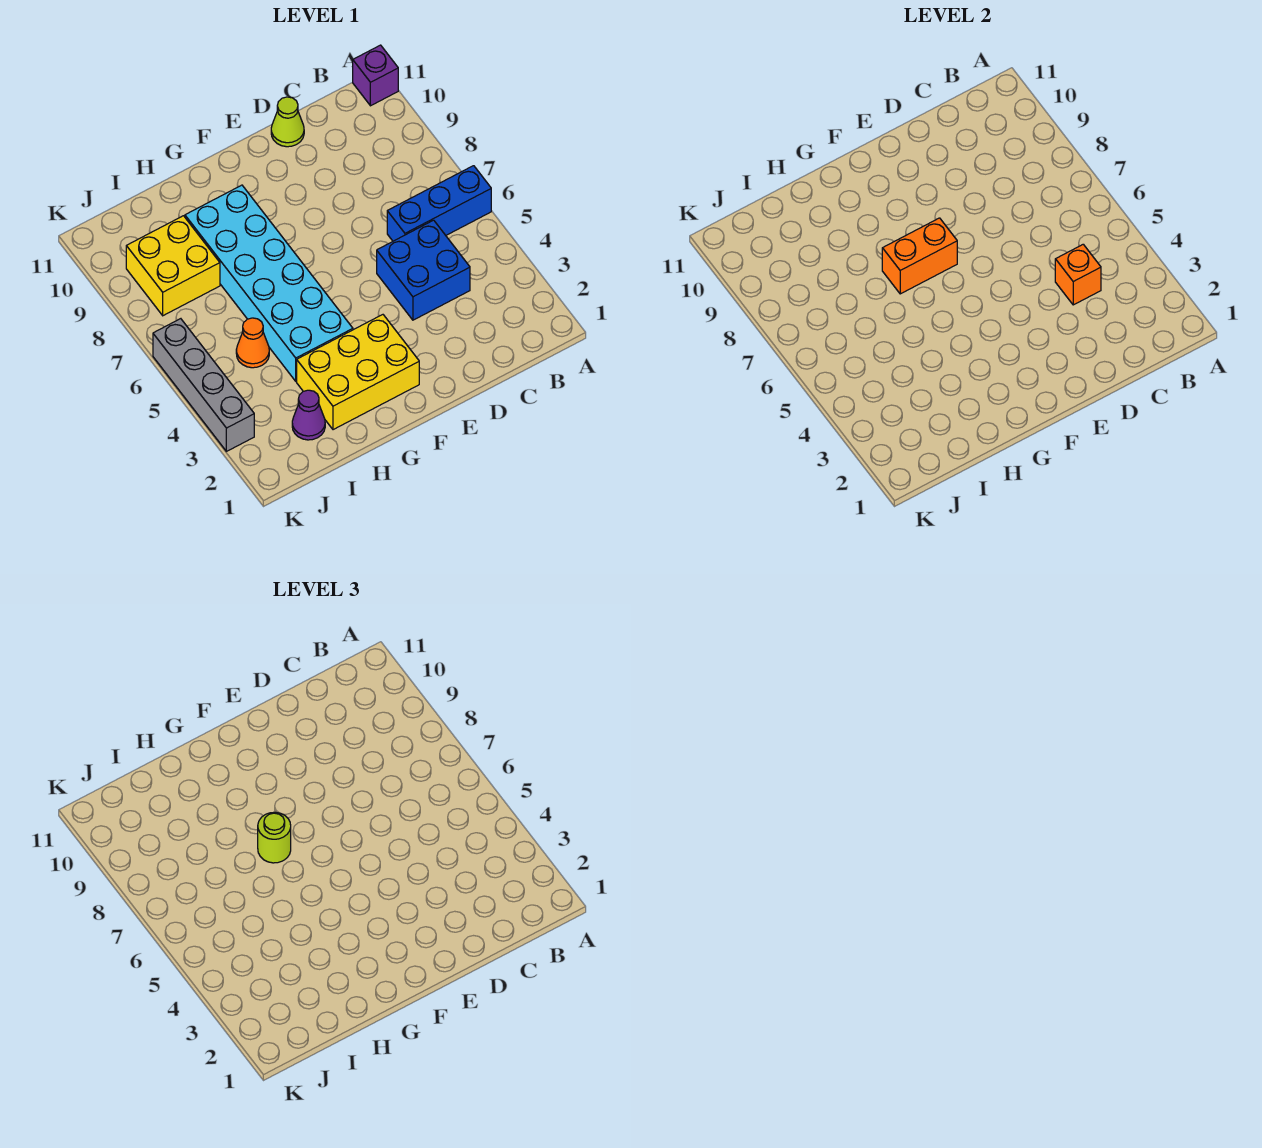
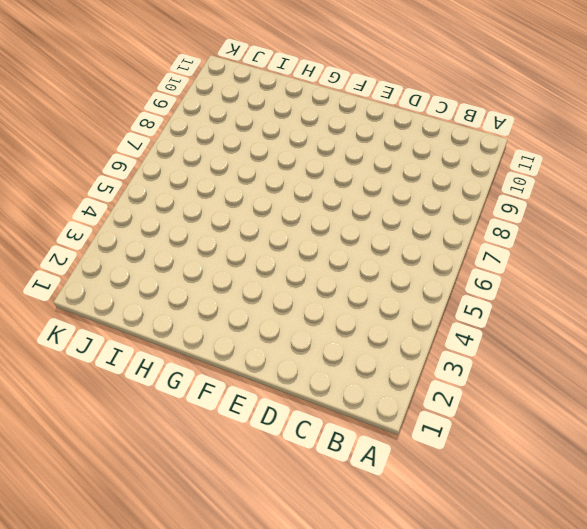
none -> blue brick A6:C6 level 1
none -> purple brick A11 level 1
none -> blue brick C4:D5 level 1

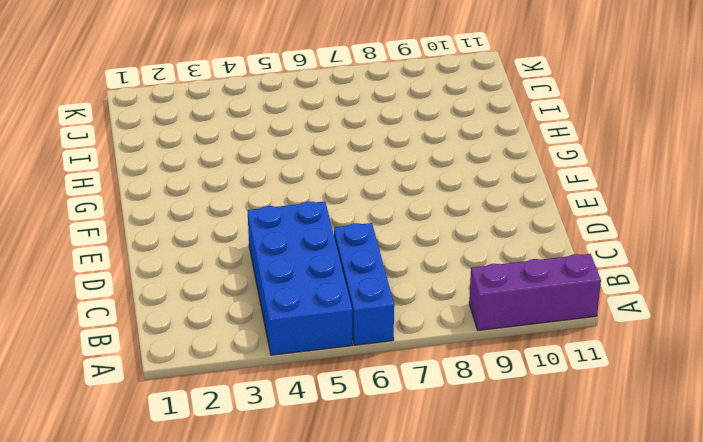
blue brick A4:D5 level 1 -> blue brick C4:D5 level 1
purple brick A9:A11 level 1 -> purple brick A11 level 1
none -> lime cone D11 level 1
none -> yellow brick F2:H3 level 1
none -> cyan brick G4:H9 level 1

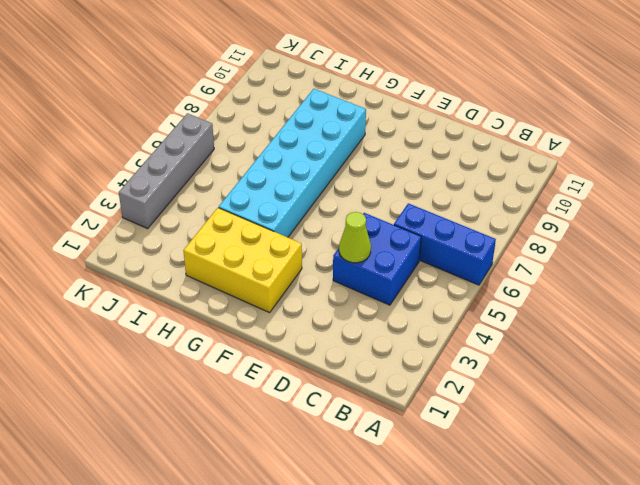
lime cone D4 level 2 -> lime cone D11 level 1
none -> purple brick A11 level 1
none -> purple cone I2 level 1
none -> orange cone I5 level 1

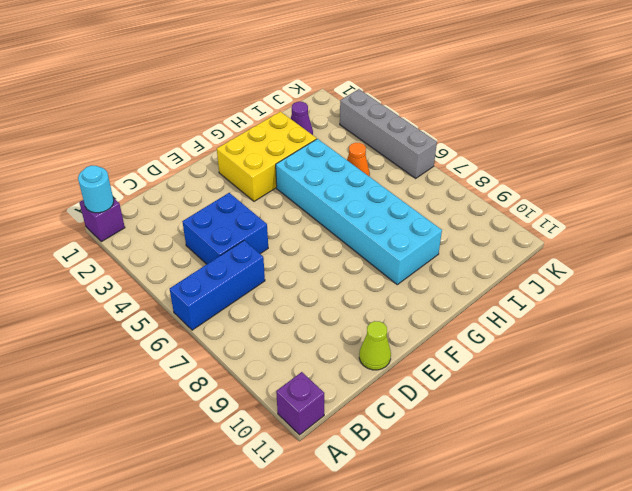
purple brick A1 level 1 -> none
cyan round brick A1 level 2 -> none
none -> yellow brick I8:J9 level 1
none -> orange brick C4 level 2
none -> orange brick F7:G7 level 2

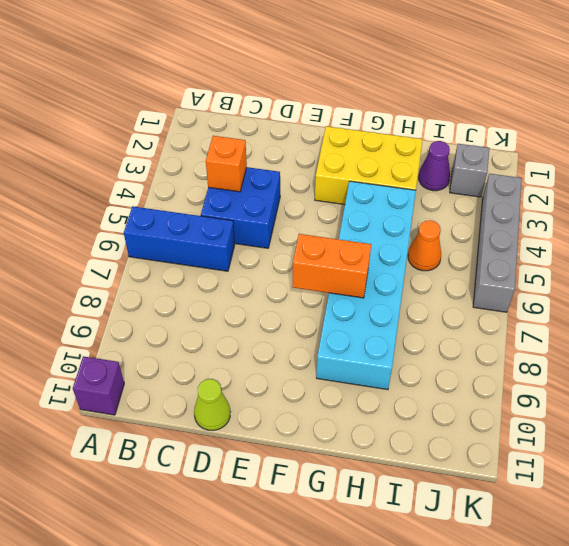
grey brick J2 level 1 -> none
none -> yellow brick I8:J9 level 1
none -> lime round brick G7 level 3

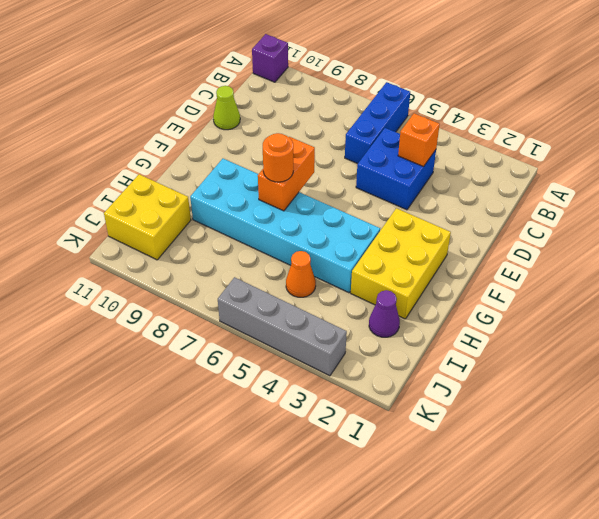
orange round brick G7 level 3 -> lime round brick G7 level 3
yellow brick I10:J11 level 1 -> yellow brick I8:J9 level 1

